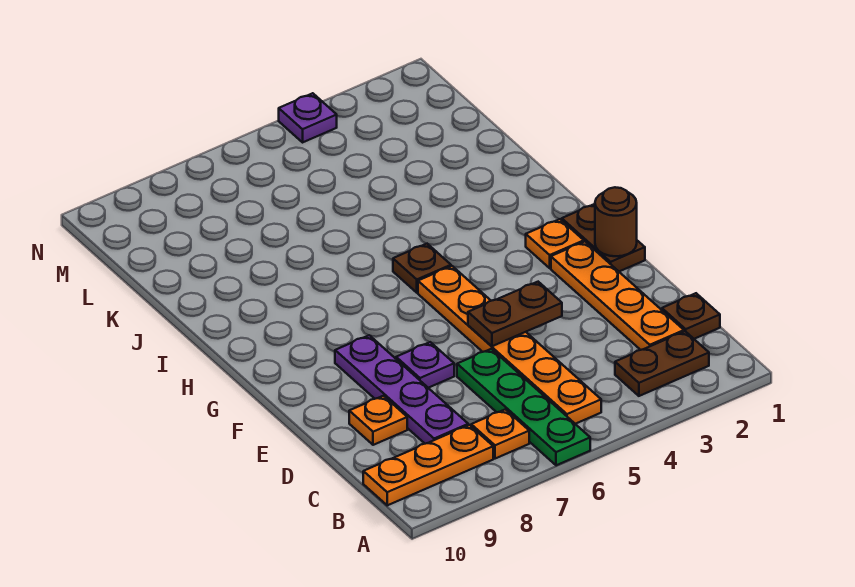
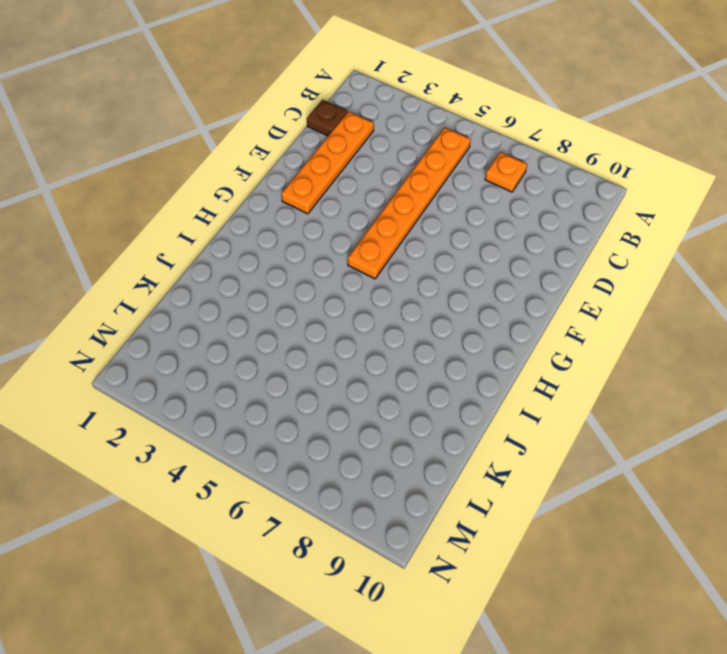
none -> green plate A6:D6 level 1
none -> brown plate B2:B3 level 1
none -> orange plate B8:B10 level 1

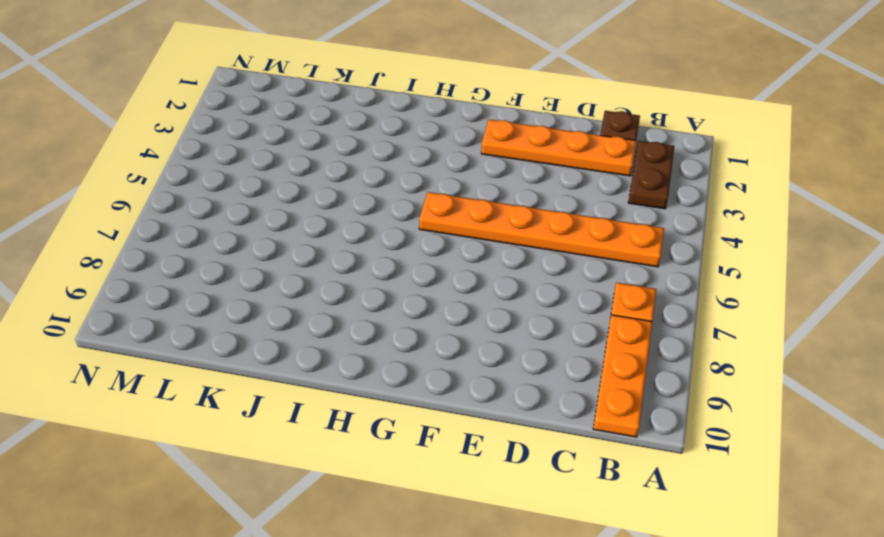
none -> green plate A6:D6 level 1
none -> purple plate C8:F8 level 1
none -> orange plate D9 level 1

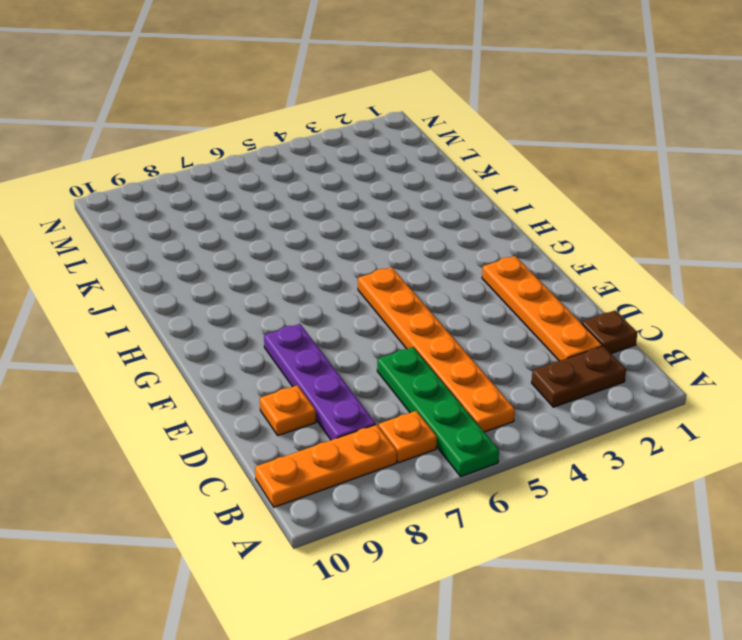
none -> purple plate E7 level 1
none -> brown plate F1:G1 level 1
none -> orange plate G2 level 1

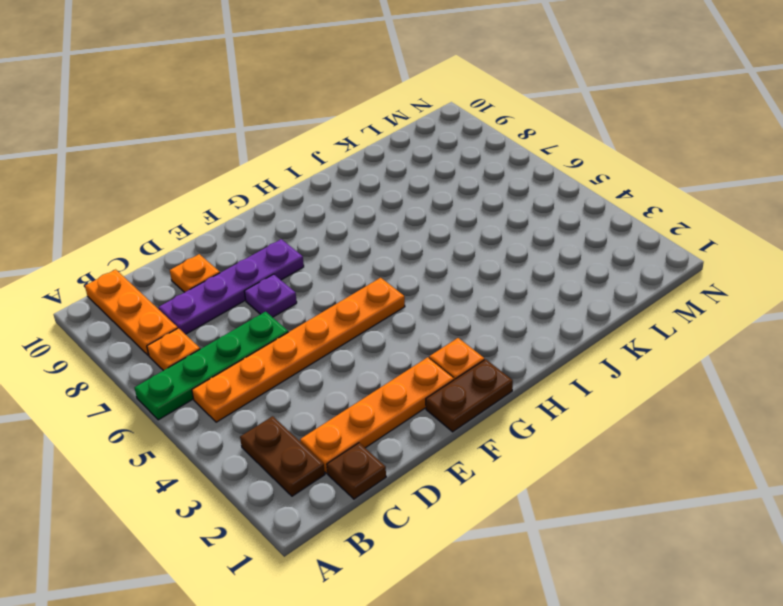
none -> brown plate H5 level 1
none -> purple plate N4 level 1
none -> brown plate E4:E5 level 2

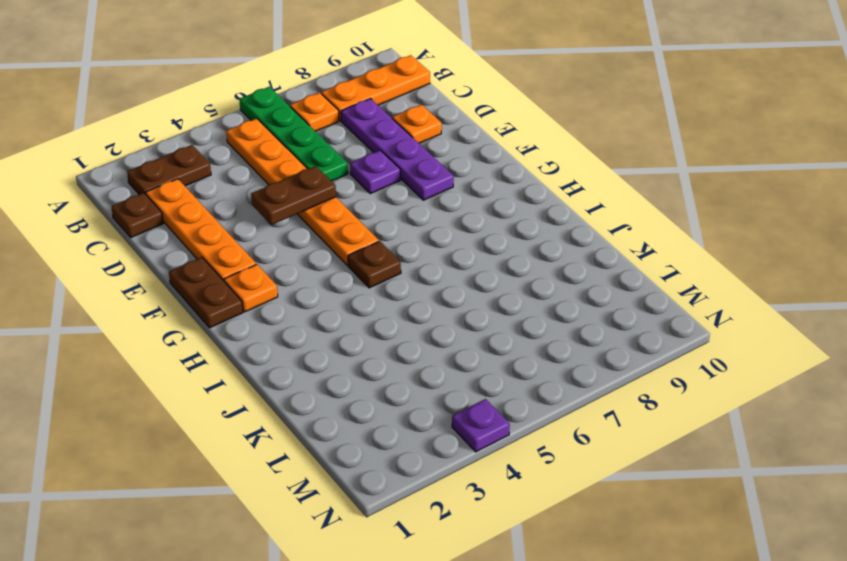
none -> brown round brick F1 level 2

